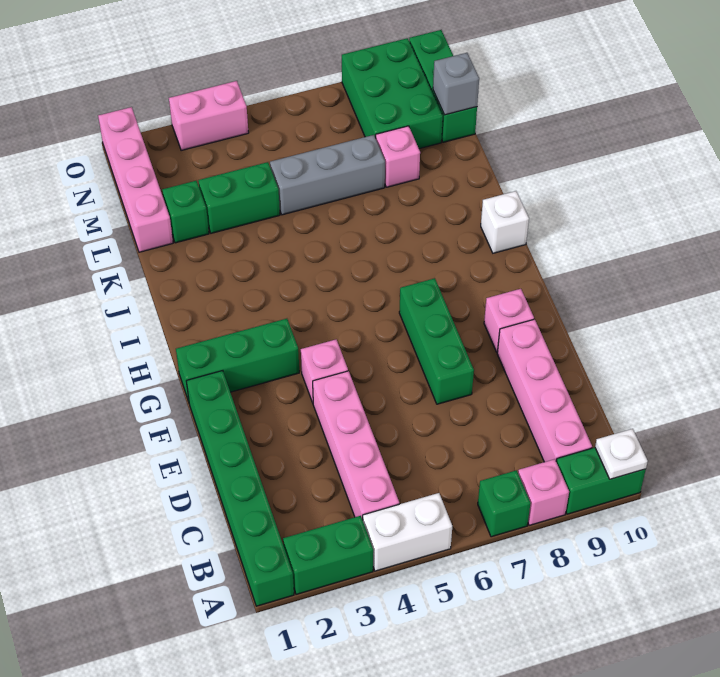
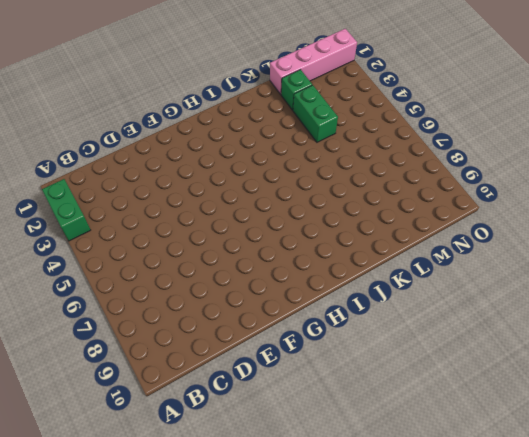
none -> green brick A1:F1 level 1
none -> white brick A4:A5 level 1
none -> green brick A7 level 1

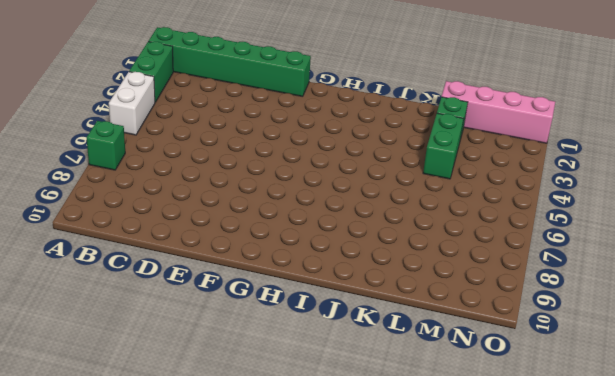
none -> pink brick A8 level 1
none -> green brick A9:A10 level 1
none -> pink brick B4:E4 level 1

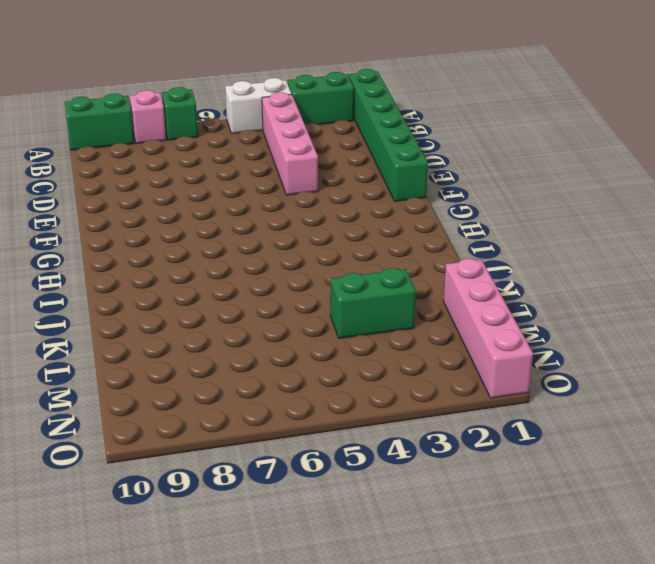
none -> pink brick B9:E9 level 1
none -> green brick E7:G7 level 1
none -> pink brick F4 level 1

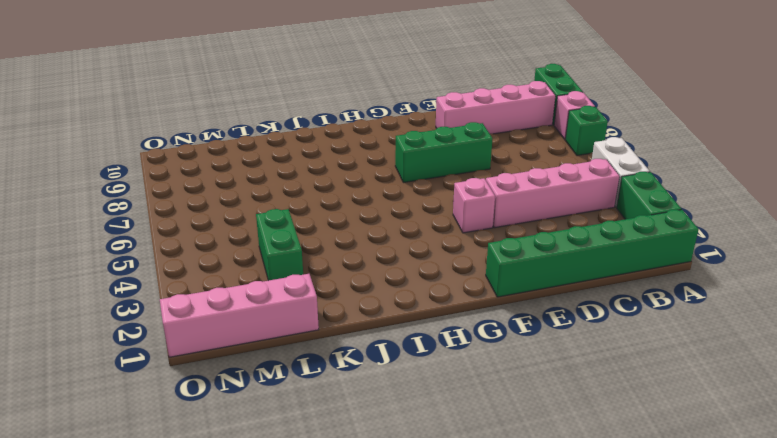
none -> pink brick F9 level 1
none -> green brick G1:G3 level 1
none -> white brick I10 level 1

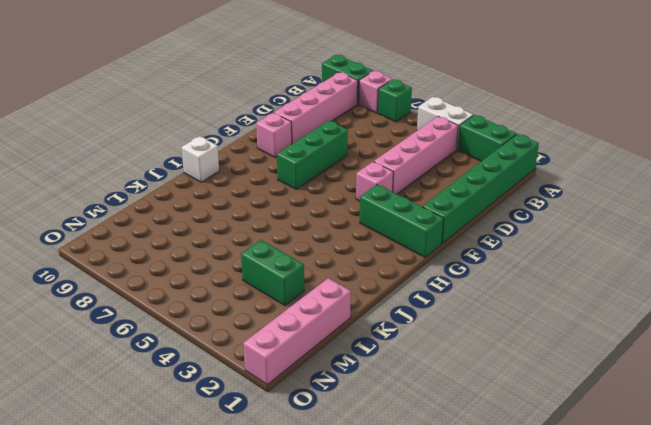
none -> green brick L2 level 1
none -> grey brick L5:L7 level 1
none -> pink brick L8 level 1

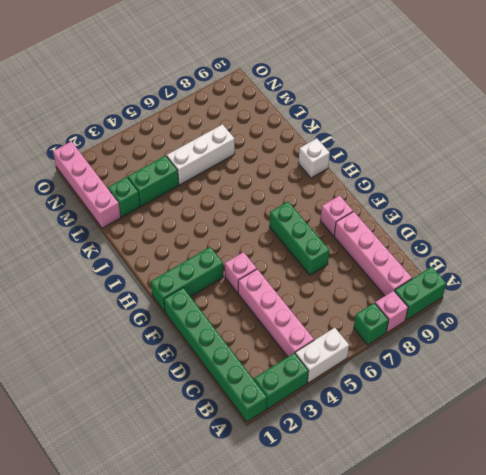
white brick L5:L7 level 1 -> grey brick L5:L7 level 1
none -> pink brick L8 level 1
none -> green brick M8:O9 level 1
none -> green brick M10:O10 level 1

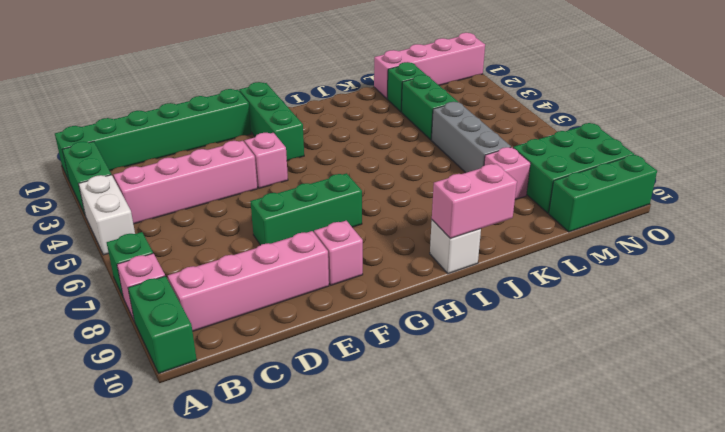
pink brick I10:J10 level 2 -> pink brick O3:O4 level 1
none -> white plate A10 level 2
none -> grey brick M10 level 2

